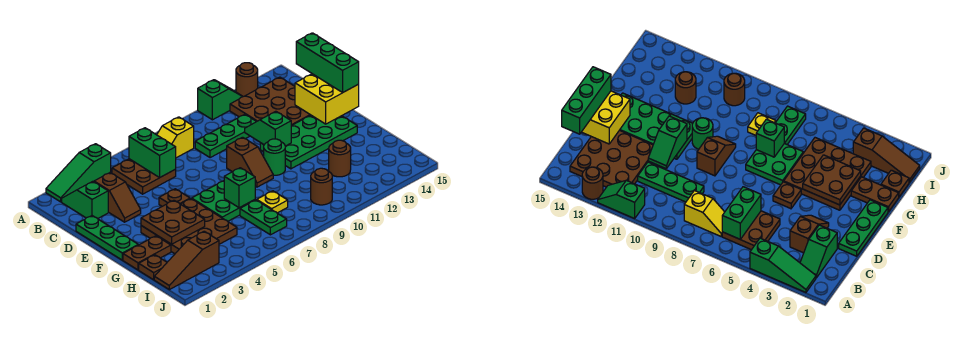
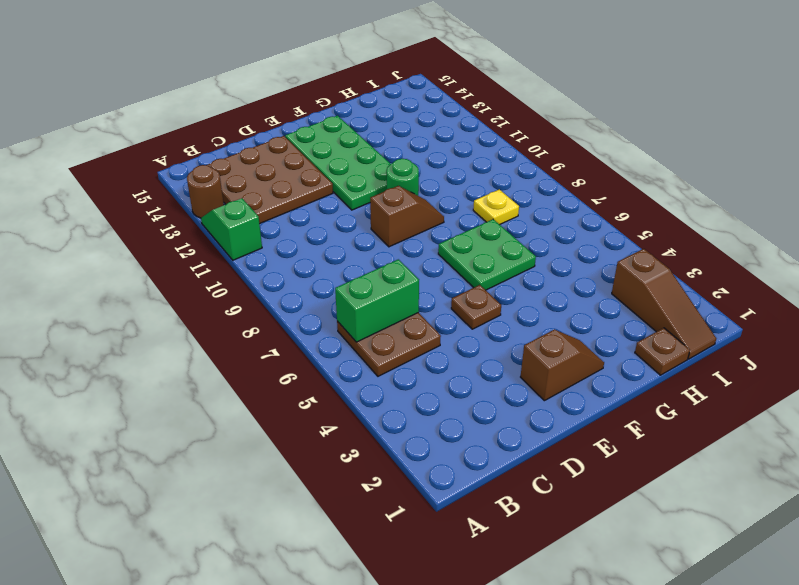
brown slope E2:F2 level 1 top E -> brown slope C3:D3 level 1 top C
none -> green slope A2:A4 level 1 top 4
none -> green slope B2:C2 level 1 top C
none -> yellow slope B7:B8 level 1 top 8

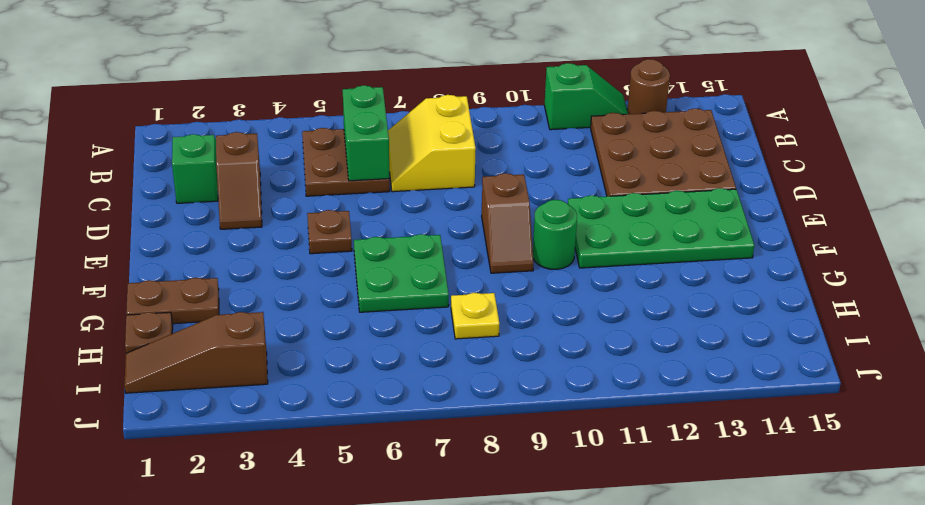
yellow slope B7:C8 level 1 top 8 -> yellow slope B7:B8 level 1 top 8
none -> green slope A2:A4 level 1 top 4
none -> green plate C9:C11 level 1
none -> green plate D1:F1 level 1

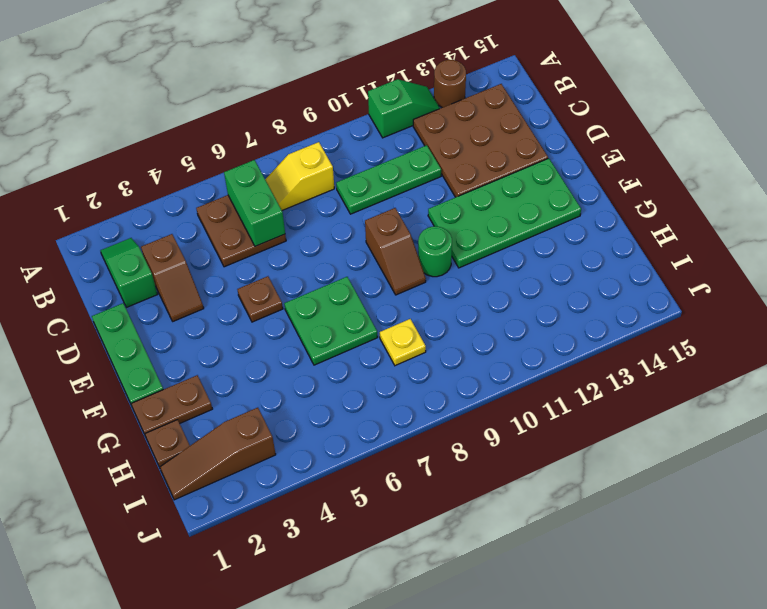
none -> green slope A2:A4 level 1 top 4
none -> brown plate F3:H5 level 1
none -> green plate H7:I7 level 1

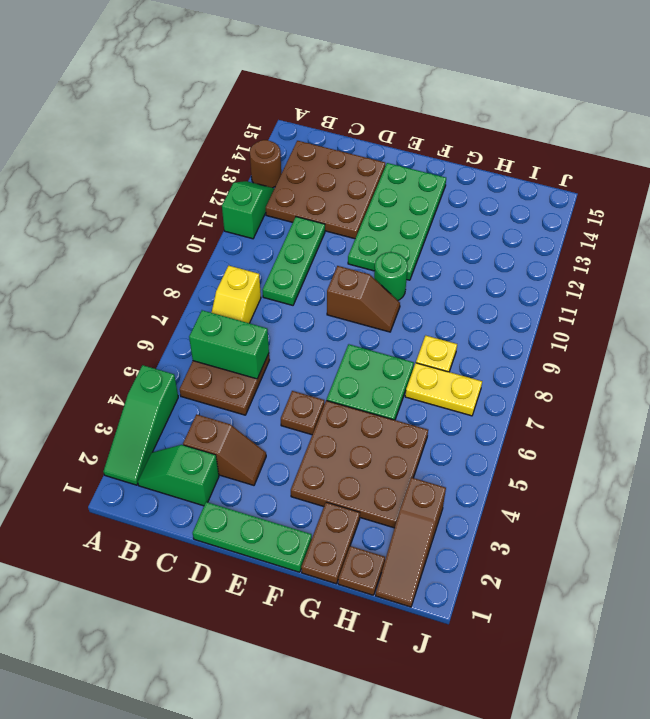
yellow plate H7:I7 level 1 -> green plate H7:I7 level 1
none -> brown round brick H12 level 1
none -> brown round brick I10 level 1
none -> green slope D11:E11 level 2 top E

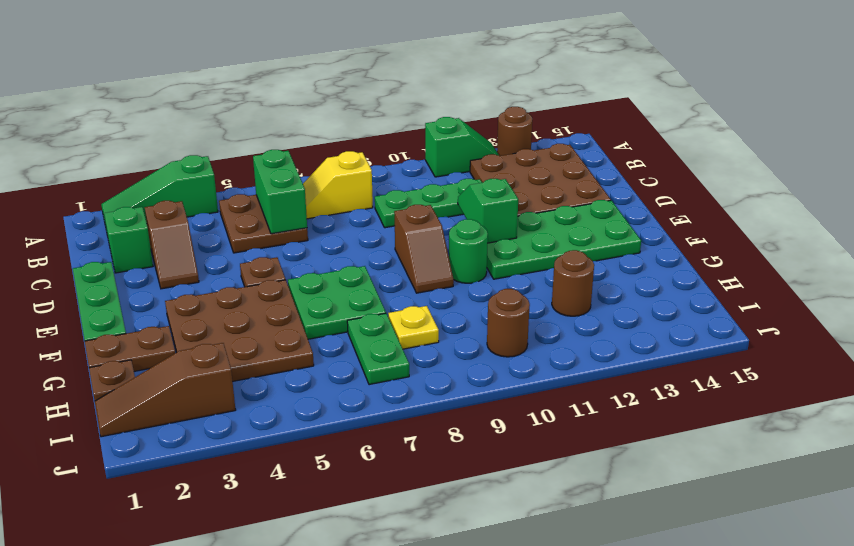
none -> yellow brick D14:E15 level 2
none -> brown plate F3:G4 level 2
none -> green brick G7 level 2

